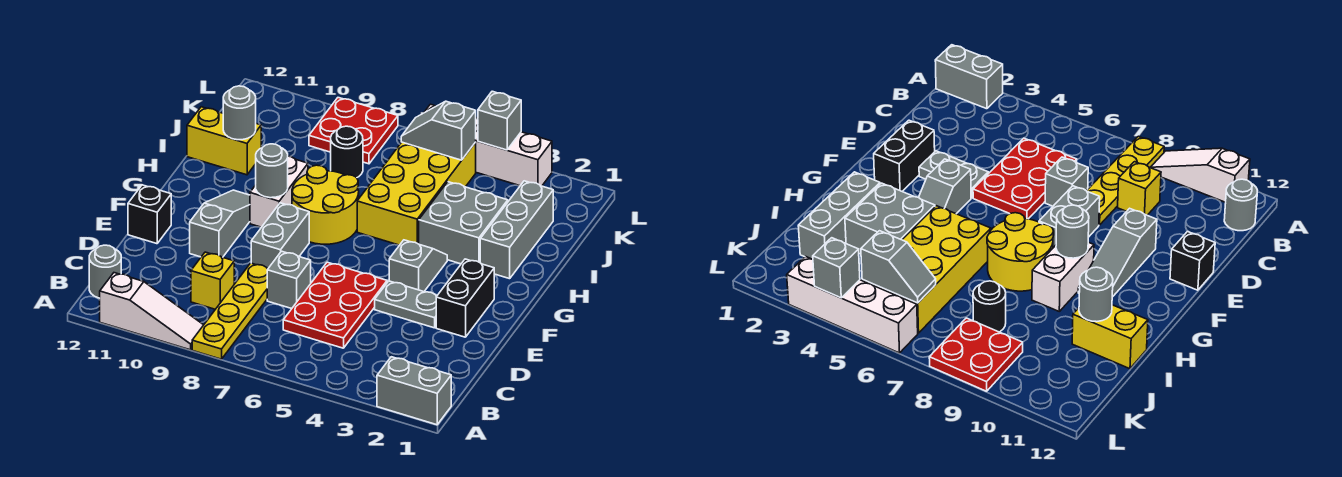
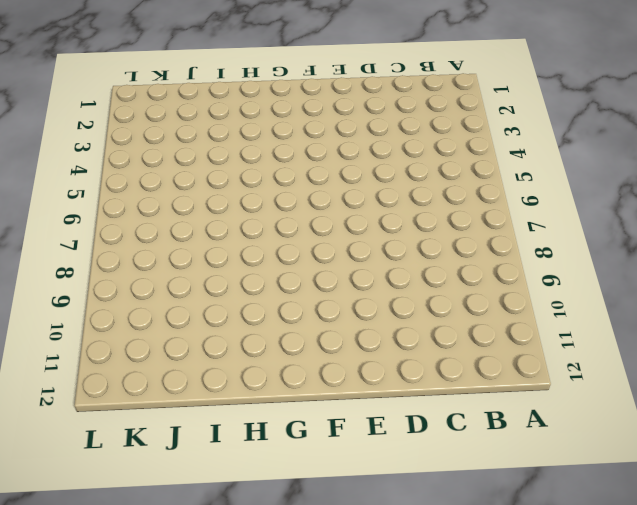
none -> grey brick A1:A2 level 1
none -> yellow plate A8:D8 level 1
none -> white slope A9:A11 level 1 top 11

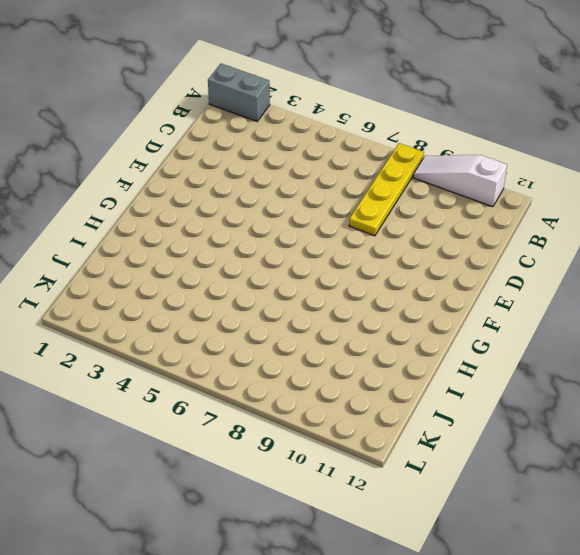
none -> grey round brick B12 level 1
none -> red plate C5:E6 level 1
none -> yellow brick C9 level 1

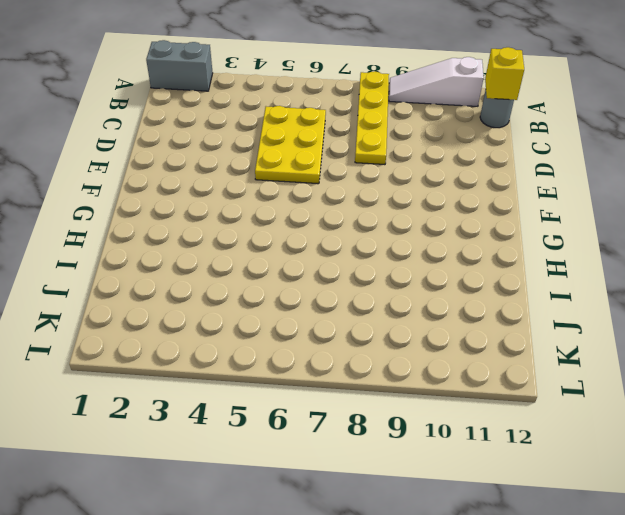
yellow brick B12 level 2 -> yellow brick C9 level 1
yellow plate C5:E6 level 1 -> red plate C5:E6 level 1
none -> grey brick D7 level 1
none -> black brick E2:F2 level 1
none -> grey plate E3:E4 level 1

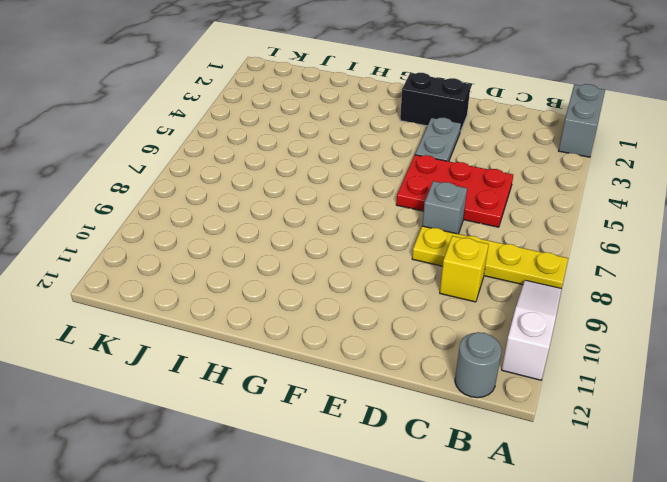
none -> grey brick E8:F8 level 1
none -> grey slope E10:G10 level 1 top E
none -> black brick E12 level 1

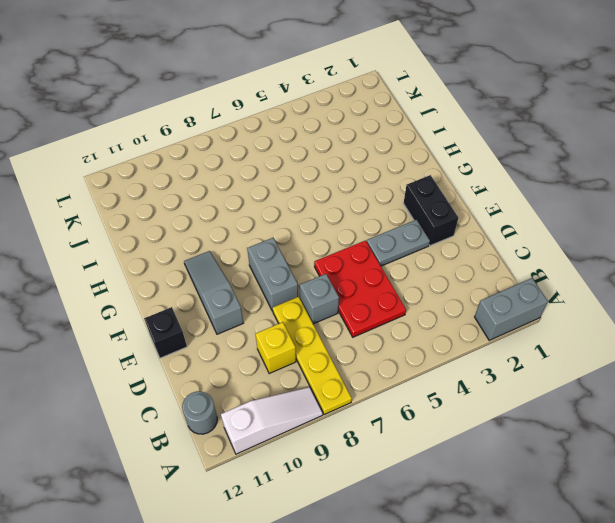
none -> grey slope F4:G4 level 1 top F
none -> yellow round brick G7:H8 level 1
none -> white brick G9:H9 level 1

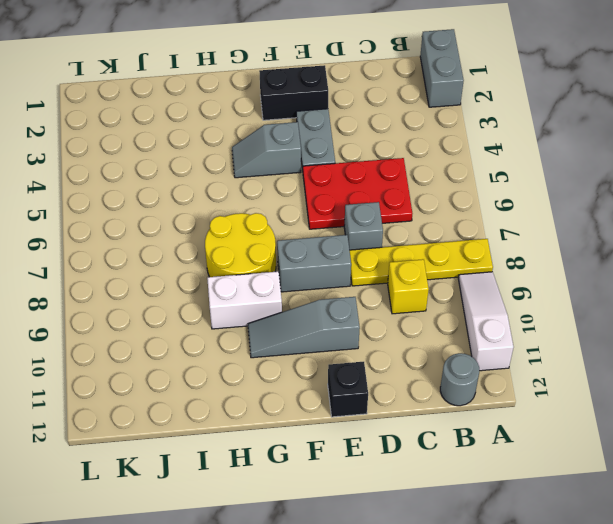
none -> grey brick H2:J2 level 1
none -> grey brick H3:I4 level 1
none -> yellow brick H5:K6 level 1

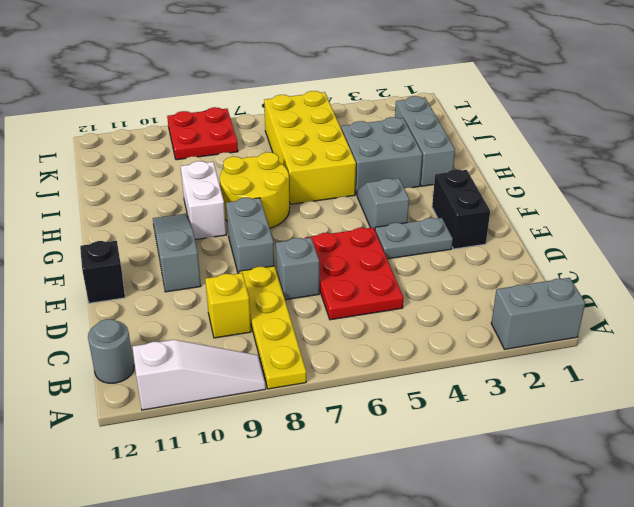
none -> yellow brick I11:I12 level 1
none -> black round brick J8 level 1
none -> white brick L3:L6 level 1

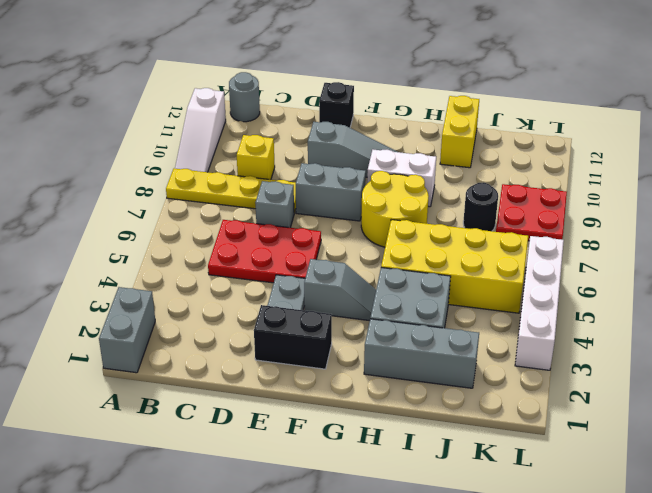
none -> grey round brick G9 level 2
none -> grey round brick I11 level 2
none -> grey slope K5:K6 level 2 top 5

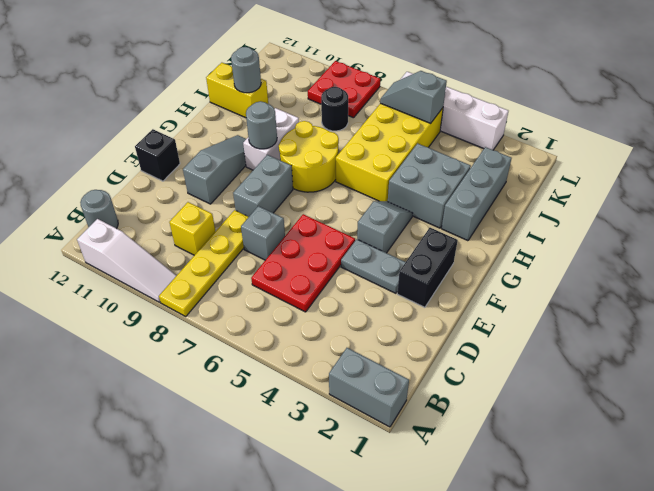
none -> grey brick L4 level 2

